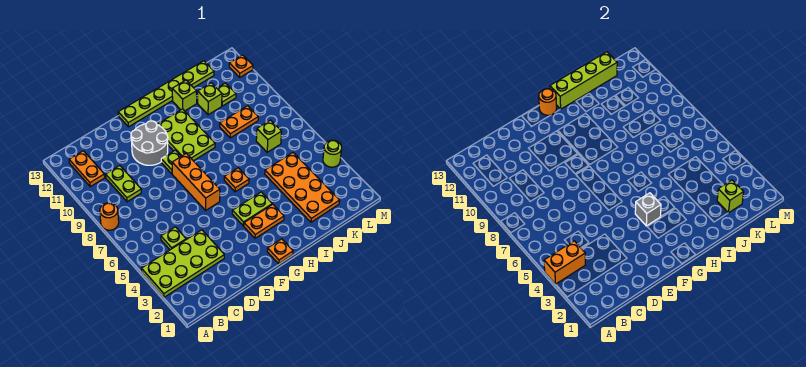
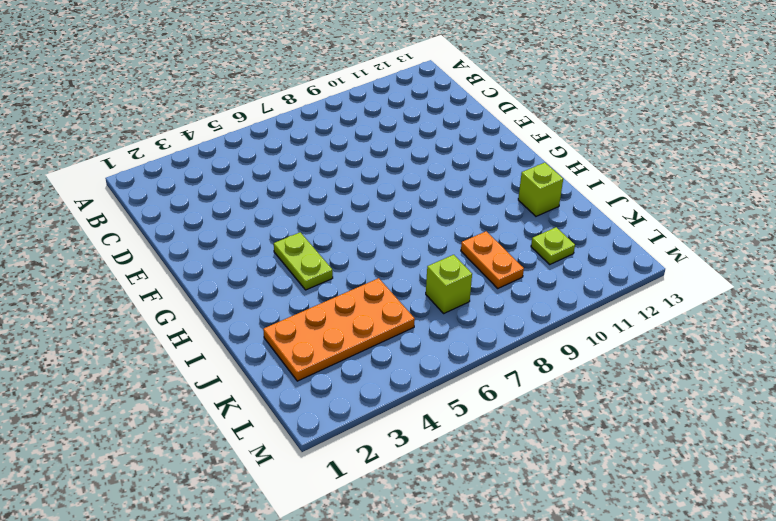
none -> lime plate A3:D4 level 1
none -> orange round brick A8 level 1
none -> orange plate B11:B12 level 1

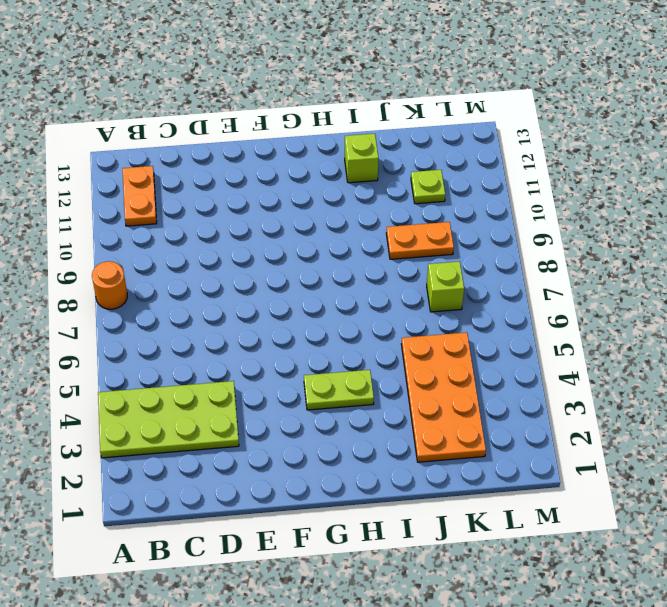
none -> lime plate C5 level 1
none -> lime plate C9:C10 level 1
none -> grey round brick E10:F11 level 1

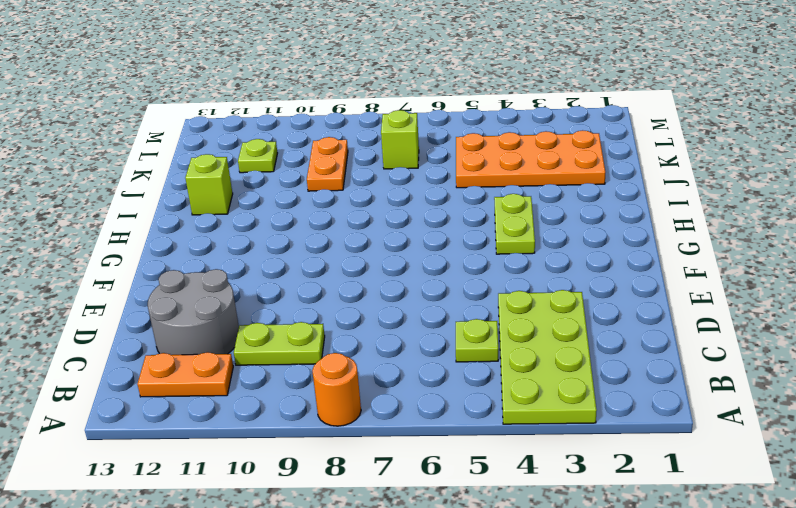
grey round brick C11:D12 level 1 -> grey round brick E10:F11 level 1
none -> orange brick F6:F8 level 1
none -> lime plate F9 level 1
none -> lime plate F13:K13 level 1

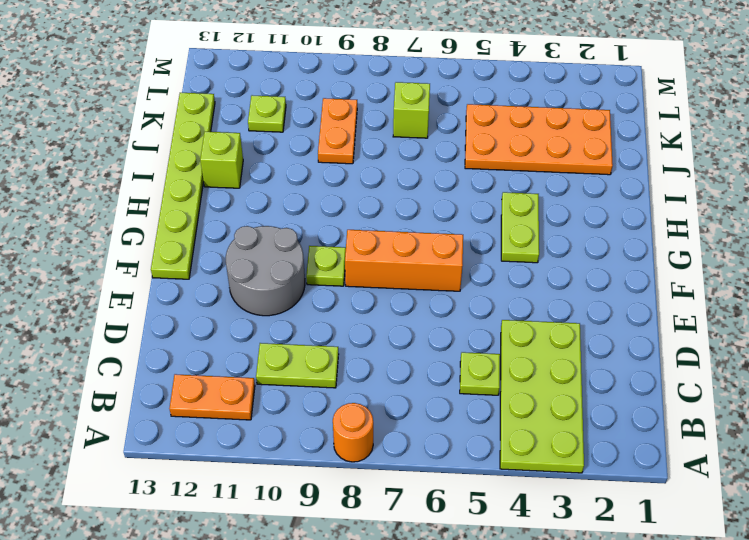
none -> orange plate G1 level 1
none -> orange plate G3:H3 level 1
none -> lime plate G9:H11 level 1

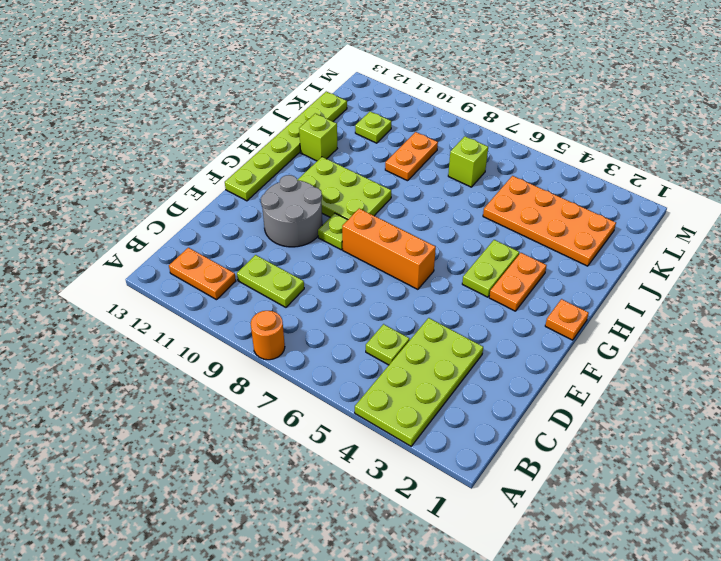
none -> orange plate H6 level 1
none -> lime brick J11 level 1
none -> lime round brick M4 level 1

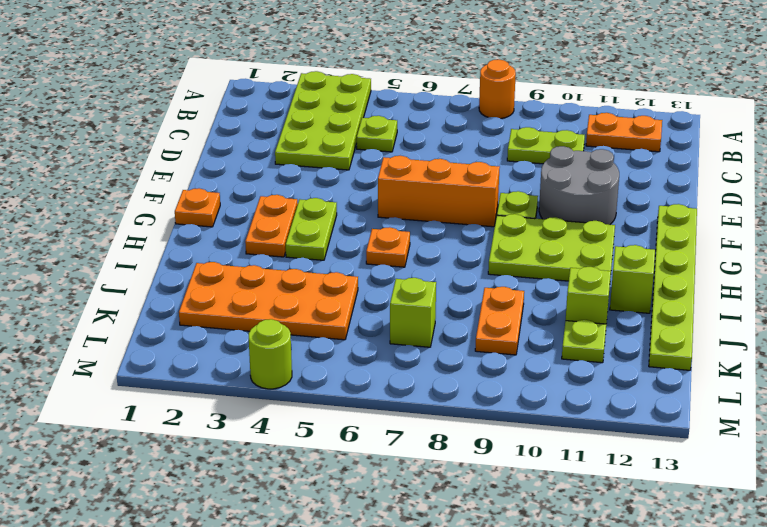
none -> orange plate M12 level 1
none -> orange brick A4:B4 level 2
none -> grey brick G4 level 2

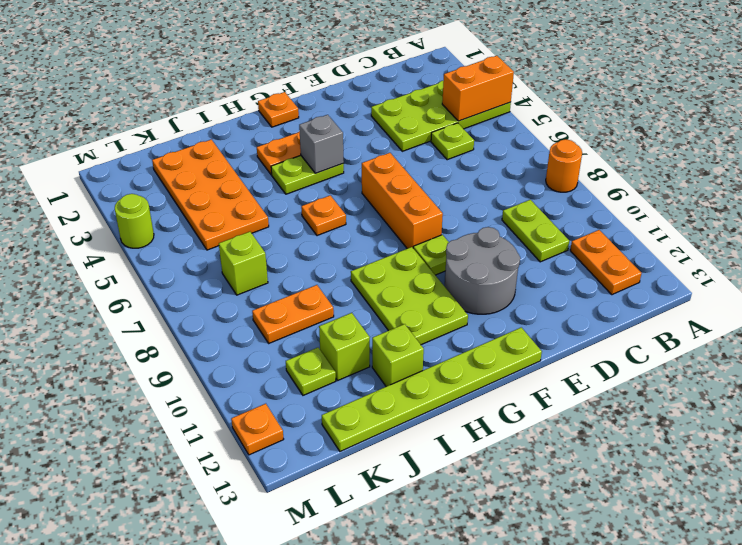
none -> orange round brick G13 level 2
none -> lime brick H13:K13 level 2
none -> lime brick K2 level 2

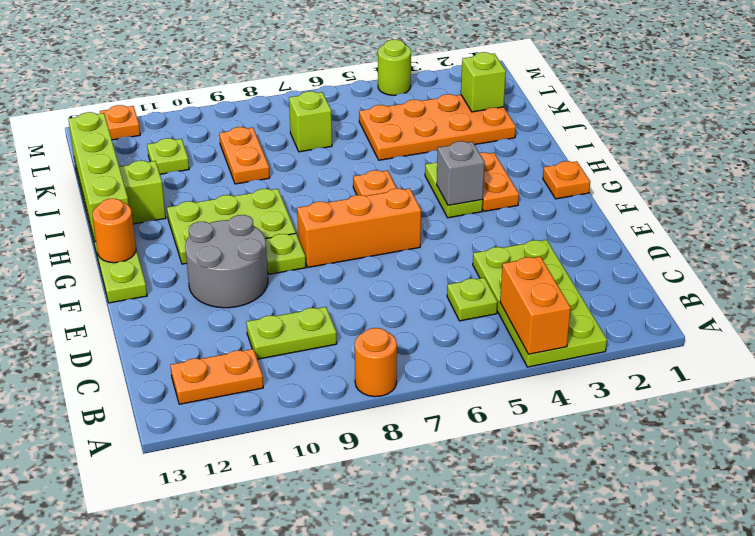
none -> lime brick J11 level 1

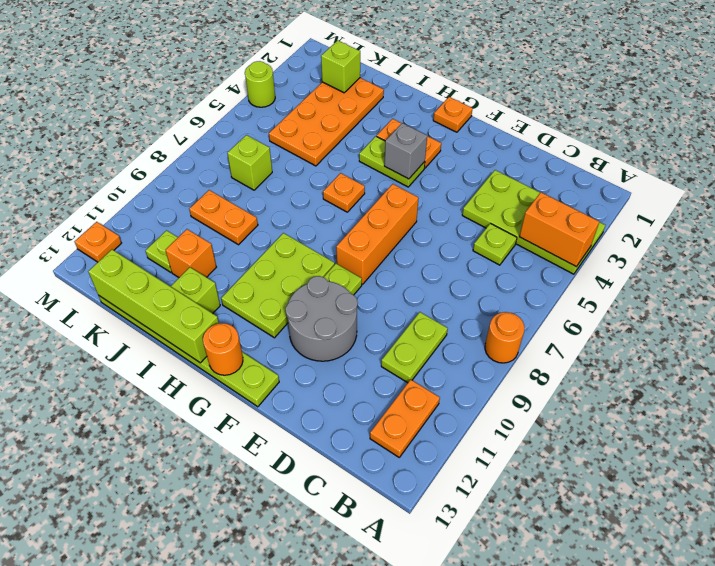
orange brick J11 level 1 -> lime brick J11 level 1

